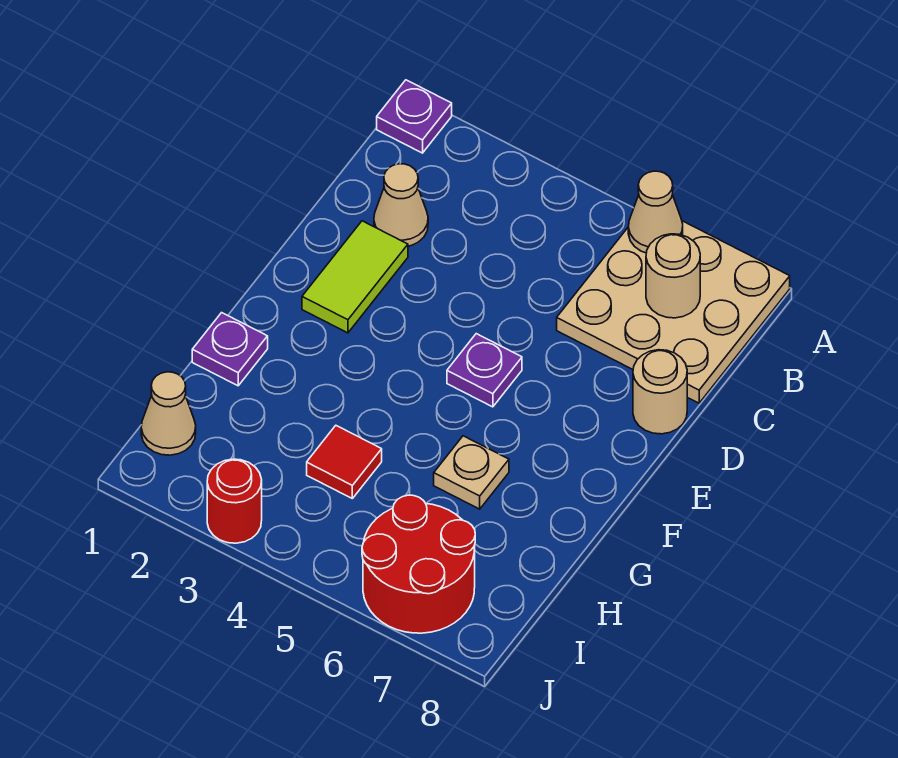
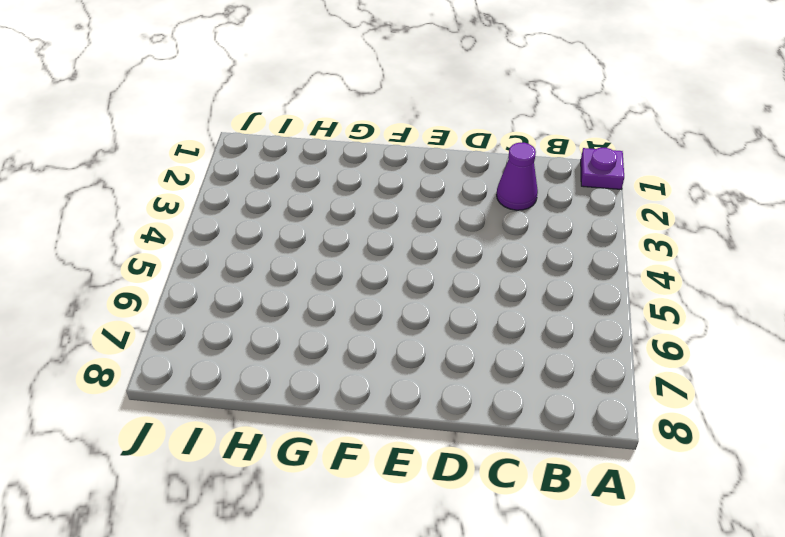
purple cone C2 level 1 -> tan cone C2 level 1
none -> tan plate A6:C8 level 1
none -> lime tile D2:E2 level 1
none -> tan round brick D8 level 1

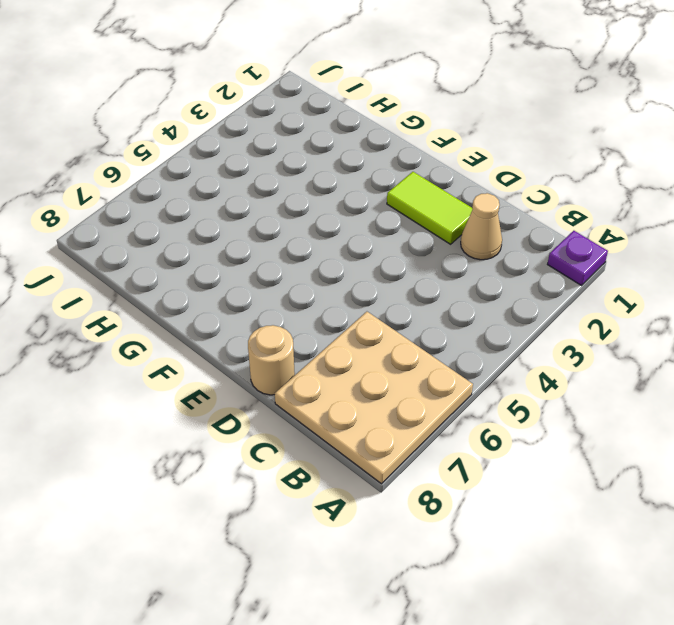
none -> purple plate E5 level 1
none -> purple plate G1 level 1
none -> tan plate G6 level 1

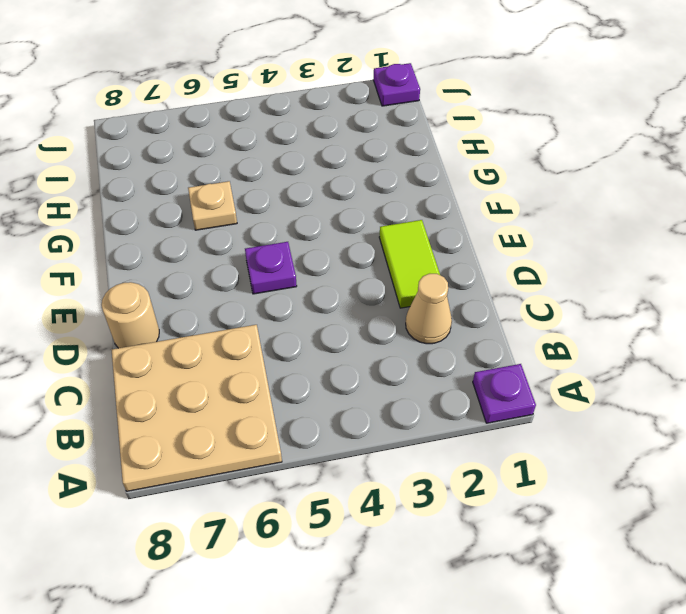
purple plate J1 level 1 -> purple plate G1 level 1
none -> red tile H4 level 1
none -> tan cone I1 level 1
none -> red round brick I6:J7 level 1

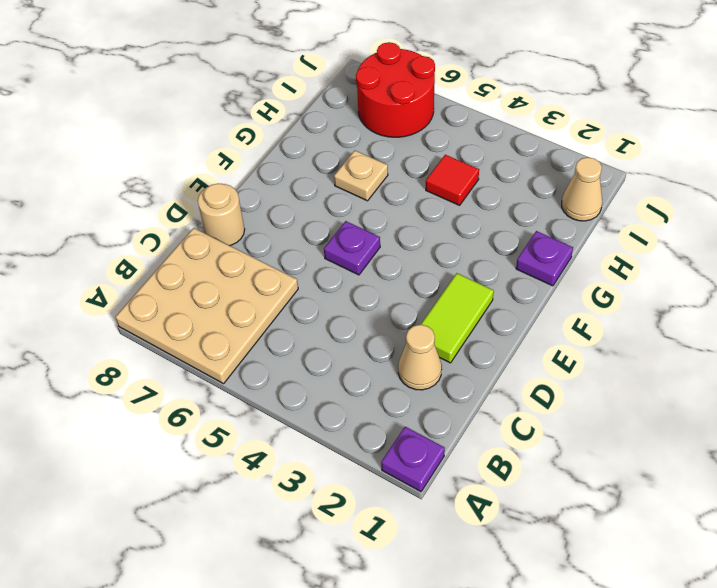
none -> red round brick J3 level 1
none -> tan cone A6 level 2
none -> tan round brick B7 level 2

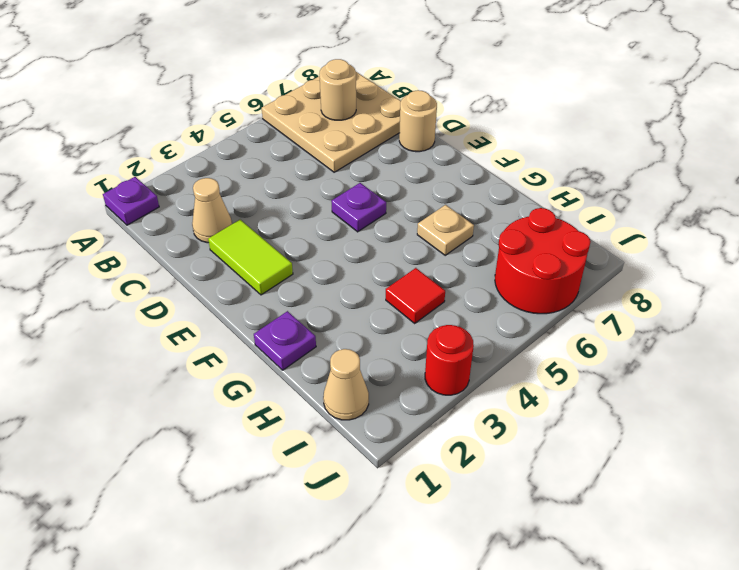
none -> tan cone A6 level 2

